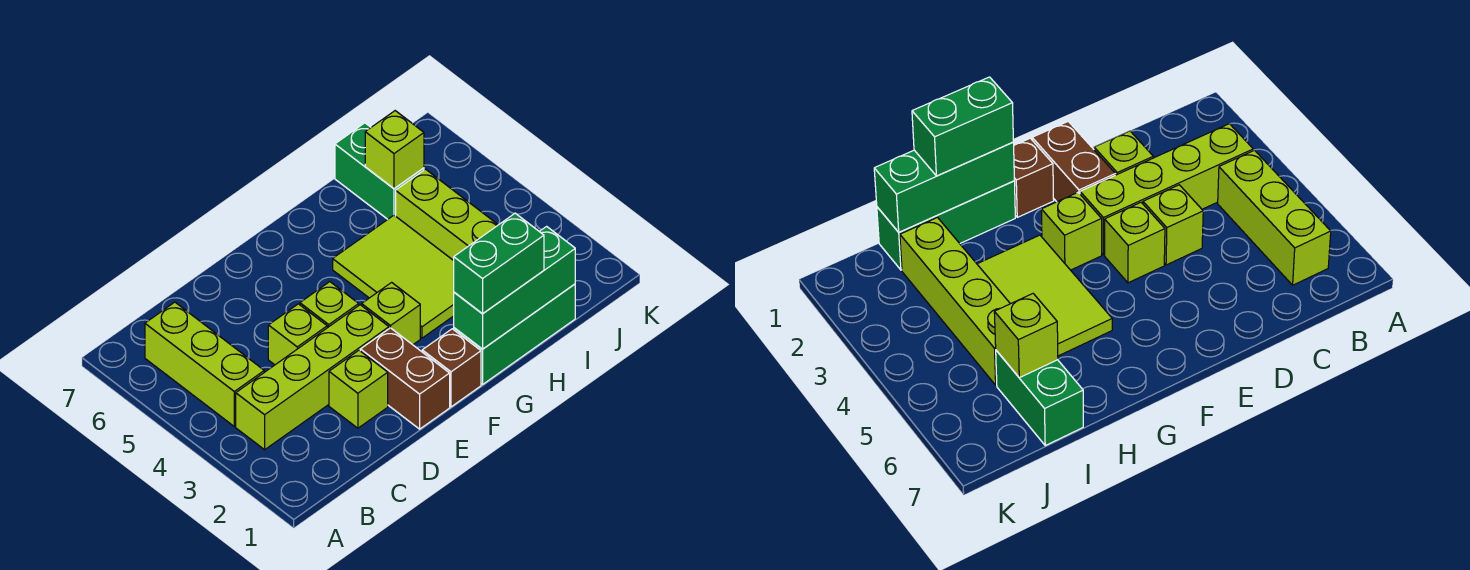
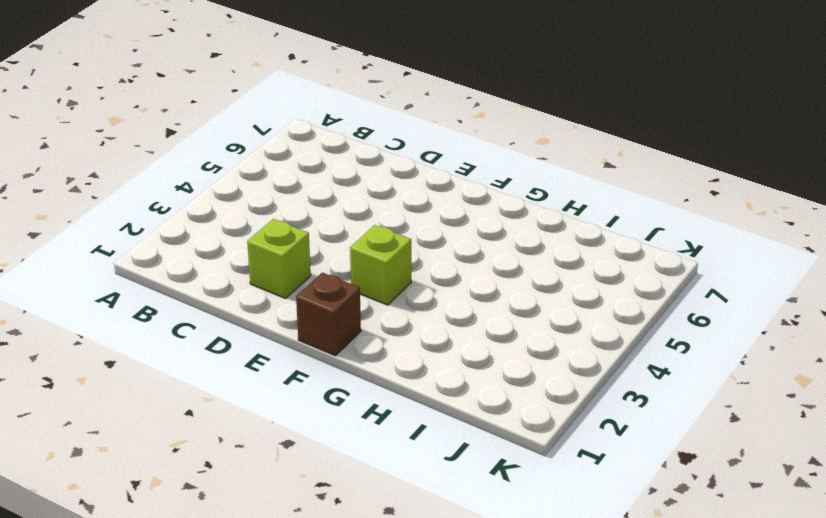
none -> lime brick B3:E3 level 1
none -> lime brick B4:B6 level 1
none -> lime brick D4 level 1

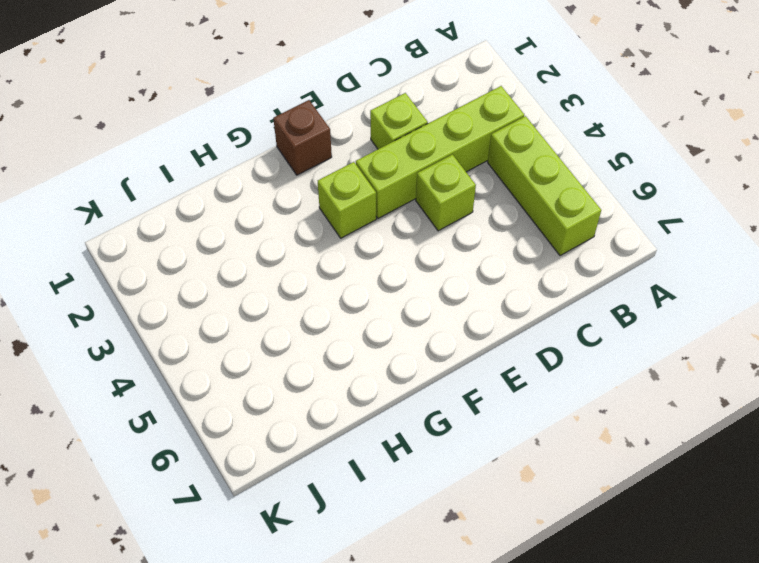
none -> brown brick E1:E2 level 1
none -> lime brick E4 level 1
none -> green brick G1:I1 level 1

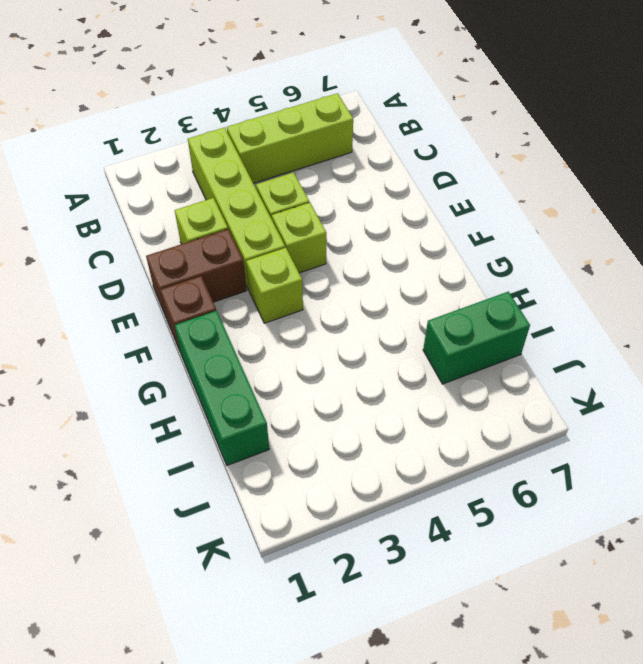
none -> lime tile G3:H5 level 1
none -> lime brick I2:I5 level 1
none -> green brick G1:I1 level 2

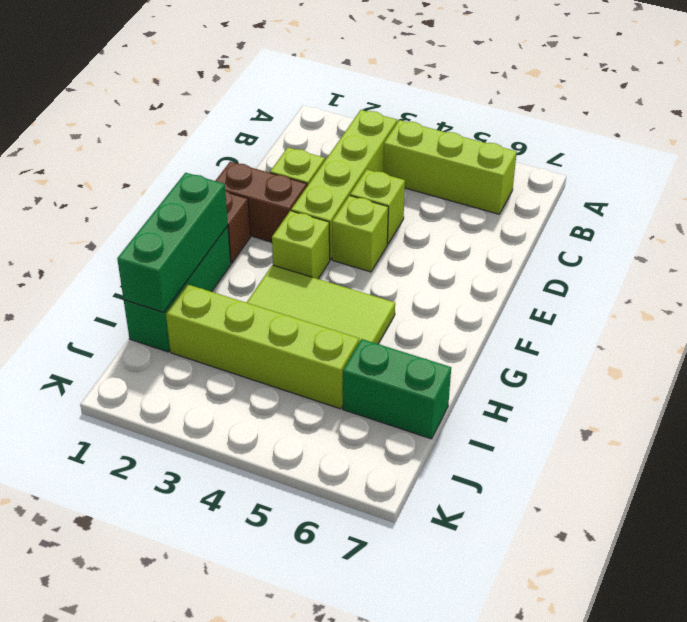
none -> lime brick I6 level 2
none -> green brick G1:H1 level 3

